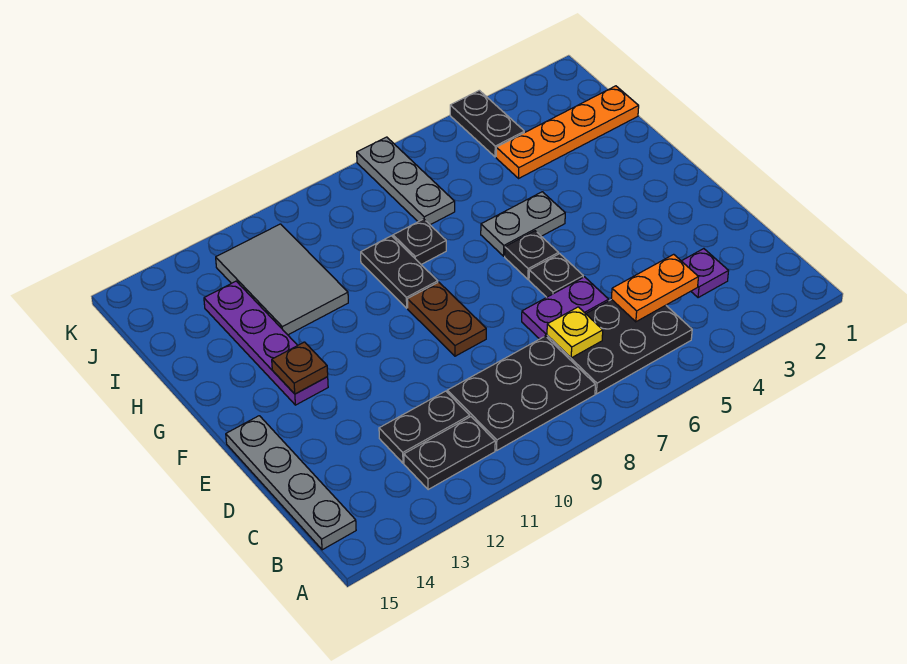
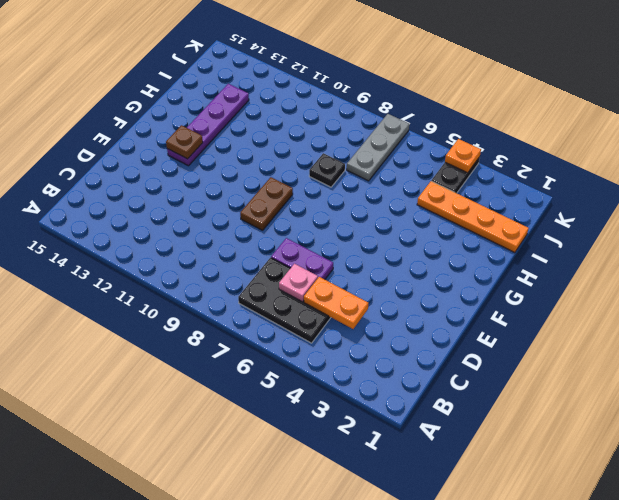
pink plate C6 level 2 -> none
orange plate K4 level 2 -> none
none -> black plate B8:C10 level 1
none -> black plate B11:B12 level 1
none -> grey plate B15:E15 level 1

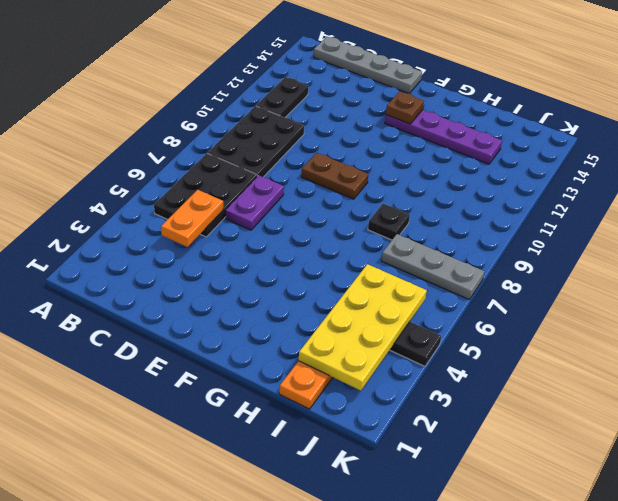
yellow plate I2:J5 level 2 -> none
none -> purple plate C3 level 1
none -> black plate C11:C12 level 1
none -> black plate E6 level 1

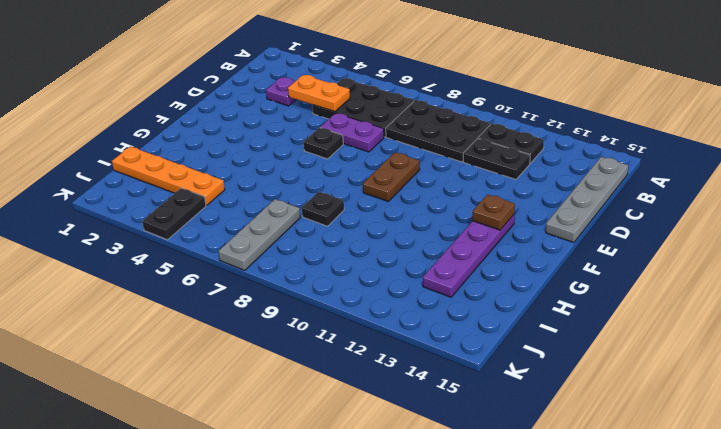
none -> black plate F6 level 1
none -> grey plate G5:G6 level 1
none -> black plate G9:H9 level 1

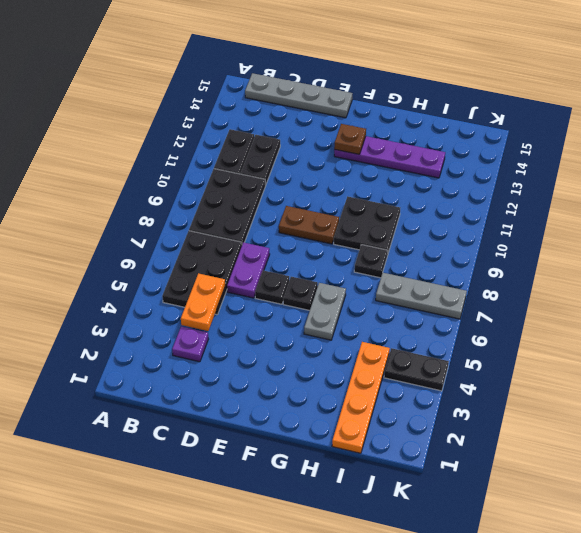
black plate G9:H10 level 1 -> black plate G9:H9 level 1
none -> grey tile H11:J12 level 1
none -> yellow plate C7 level 2

